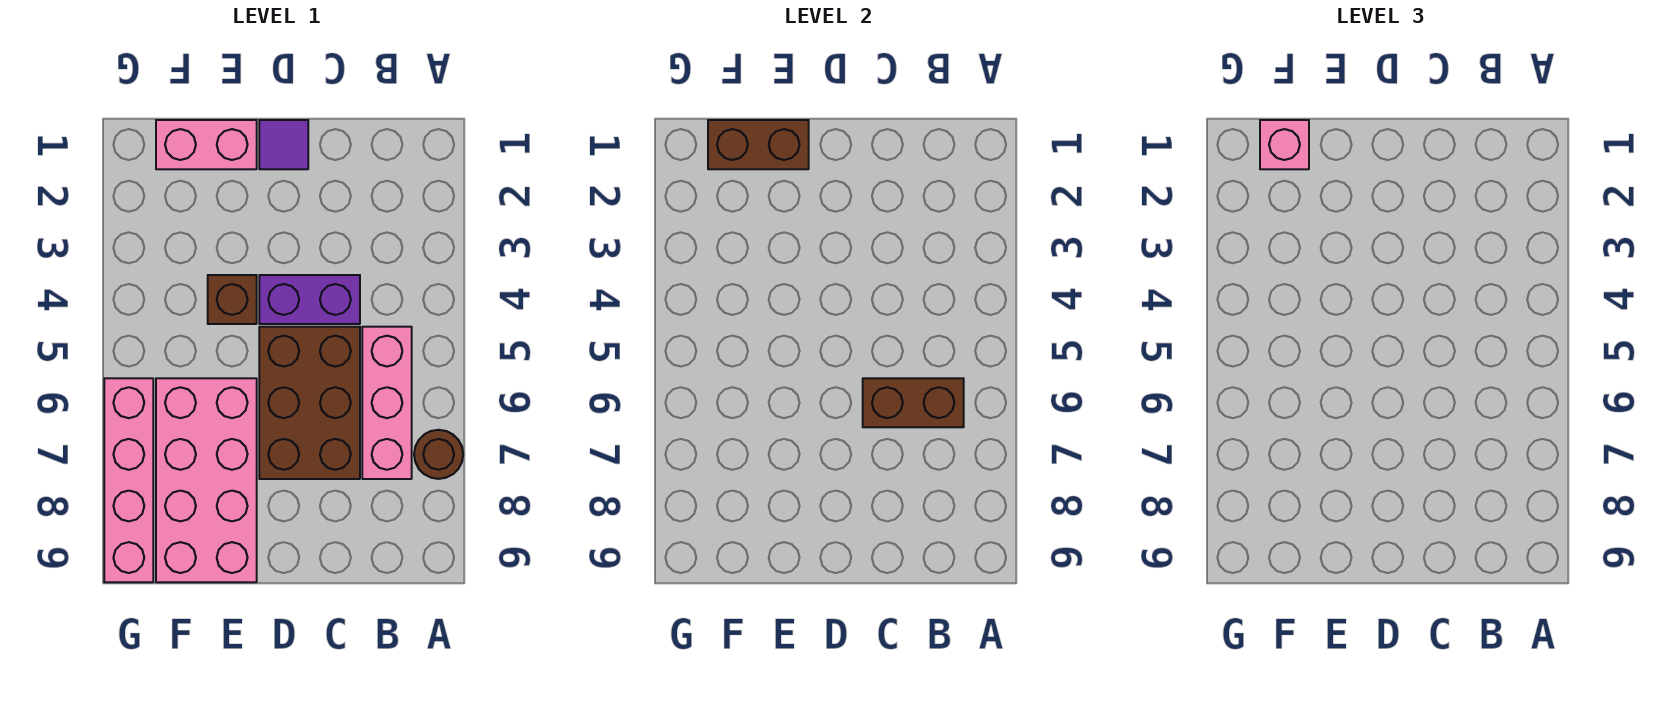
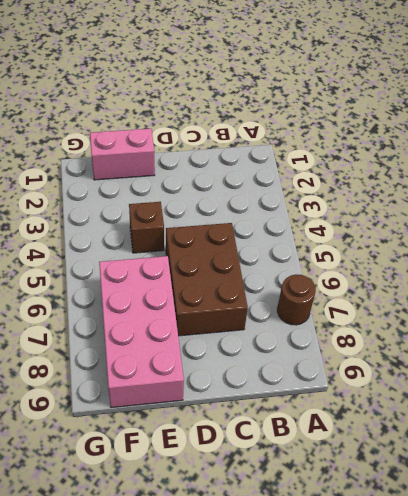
none -> pink brick B5:B7 level 1
none -> purple brick C4:D4 level 1
none -> purple tile D1 level 1

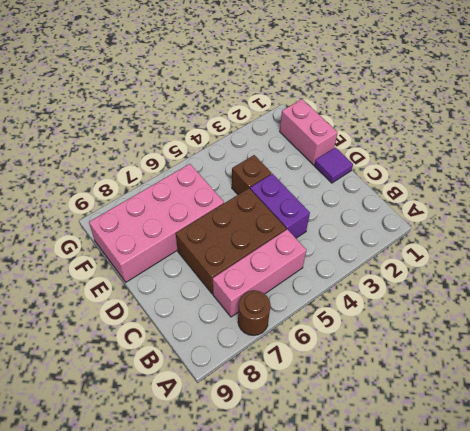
none -> pink brick G6:G9 level 1
none -> brown brick B6:C6 level 2
none -> brown brick E1:F1 level 2

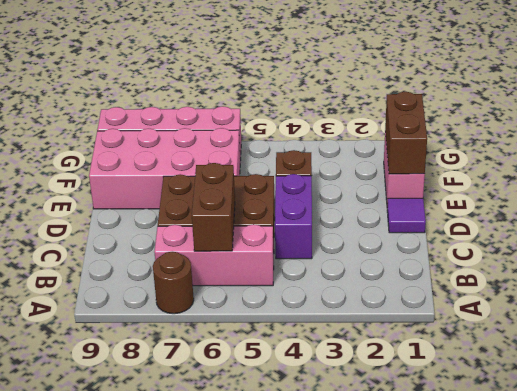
none -> pink brick F1 level 3

